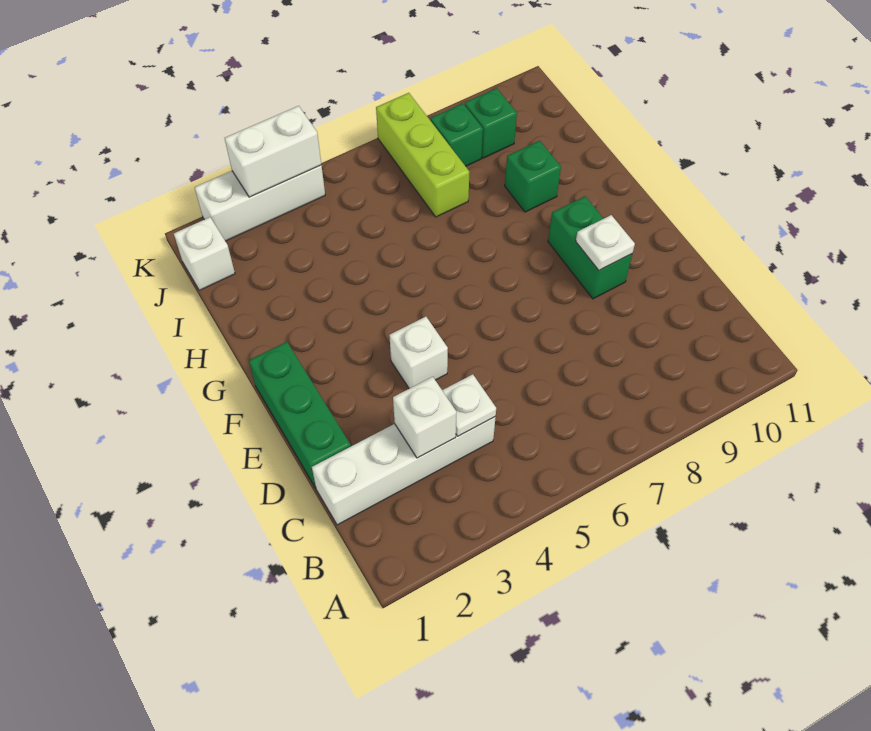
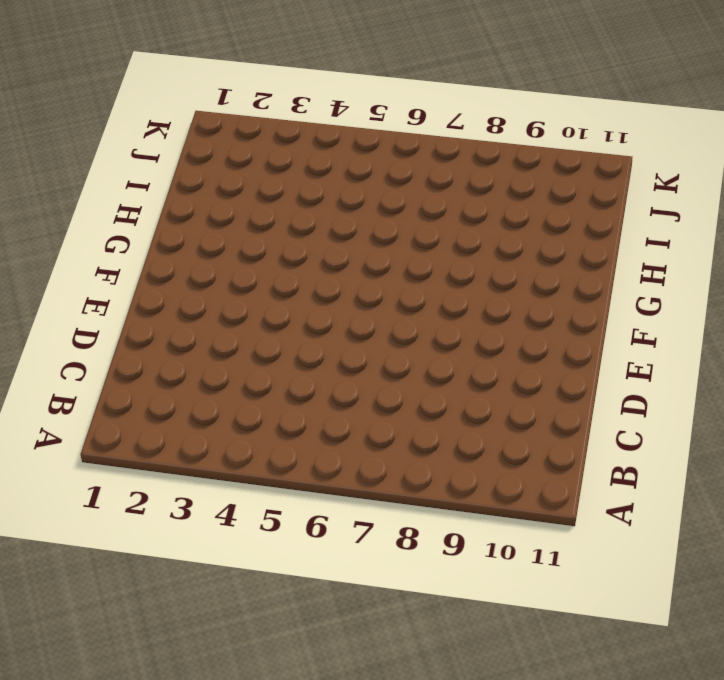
none -> white brick C1:C4 level 1
none -> green brick D1:F1 level 1
none -> white brick E4 level 1

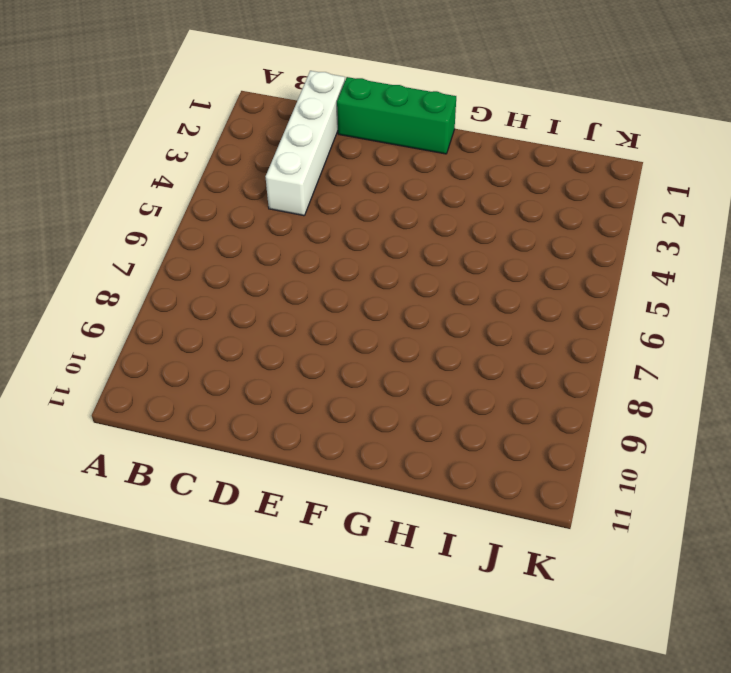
none -> white brick E4 level 1
none -> green brick E9:F9 level 1
none -> green brick H9 level 1

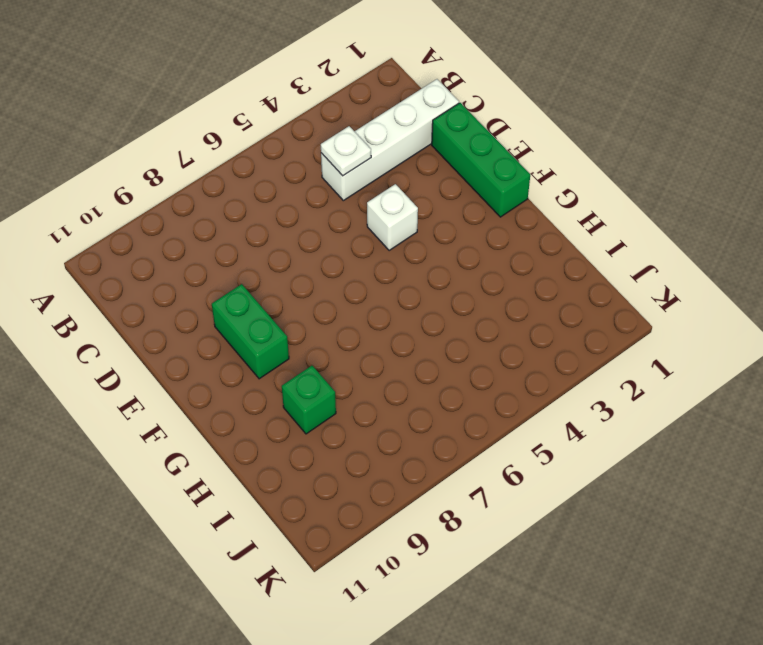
none -> lime brick I7:K7 level 1
none -> white brick J1 level 1
none -> green brick J8 level 1

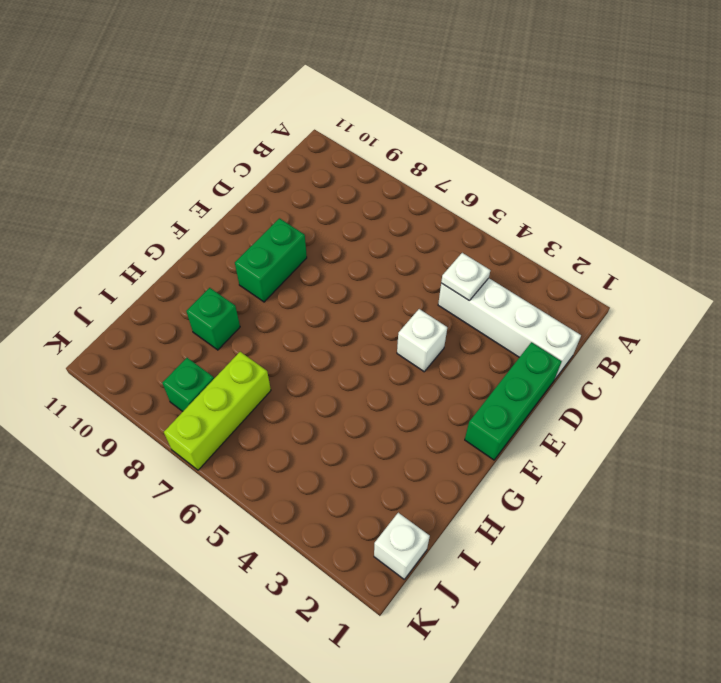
none -> green brick J9 level 1
none -> white brick K2:K4 level 1
none -> white brick C3 level 2

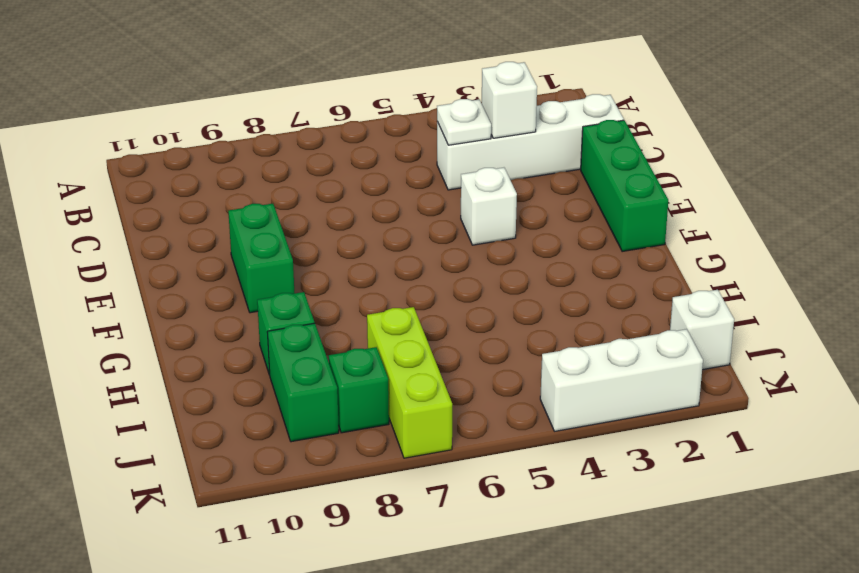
green brick I9:J9 level 1 -> green brick J9 level 1
none -> white plate E9 level 2
none -> white brick K3:K4 level 2

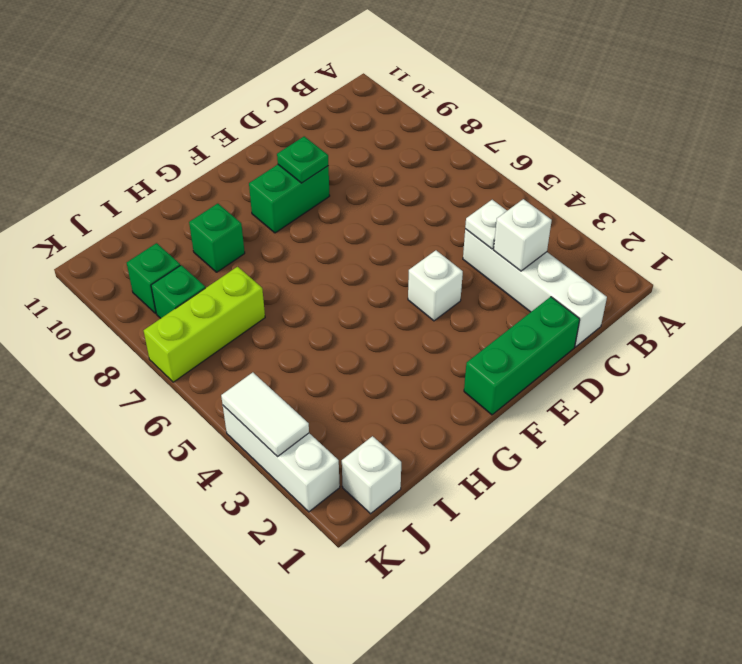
green plate E9 level 2 -> white plate E9 level 2
white tile K3:K4 level 2 -> white brick K3:K4 level 2

